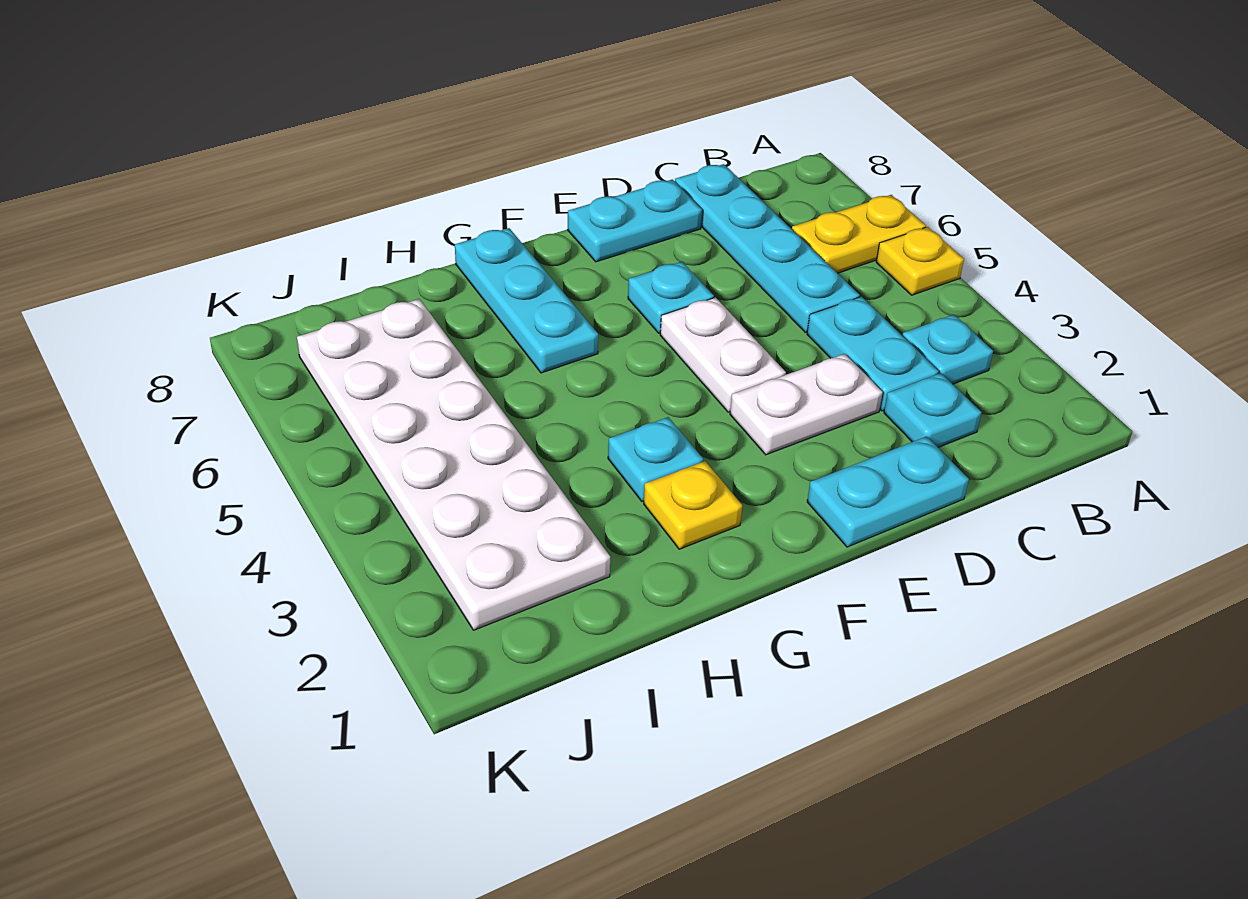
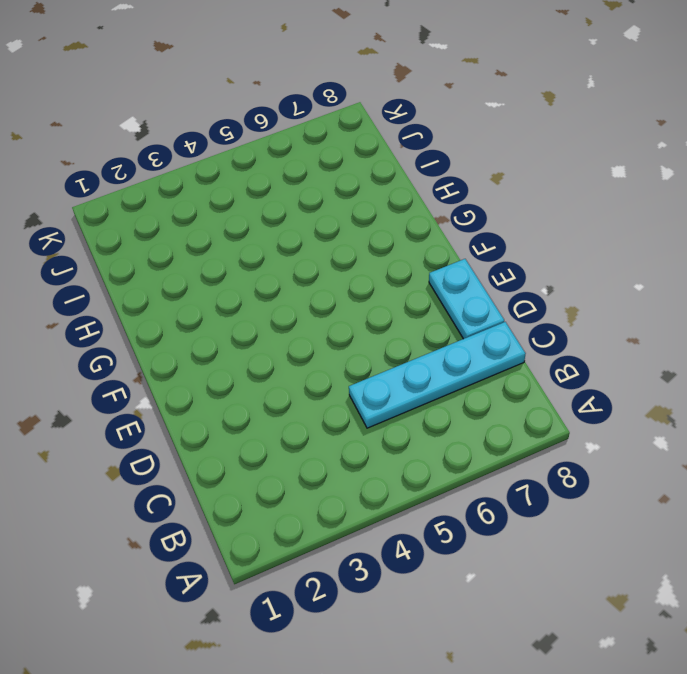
none -> yellow plate A5 level 1
none -> yellow plate A6:B6 level 1
none -> cyan plate B3 level 1

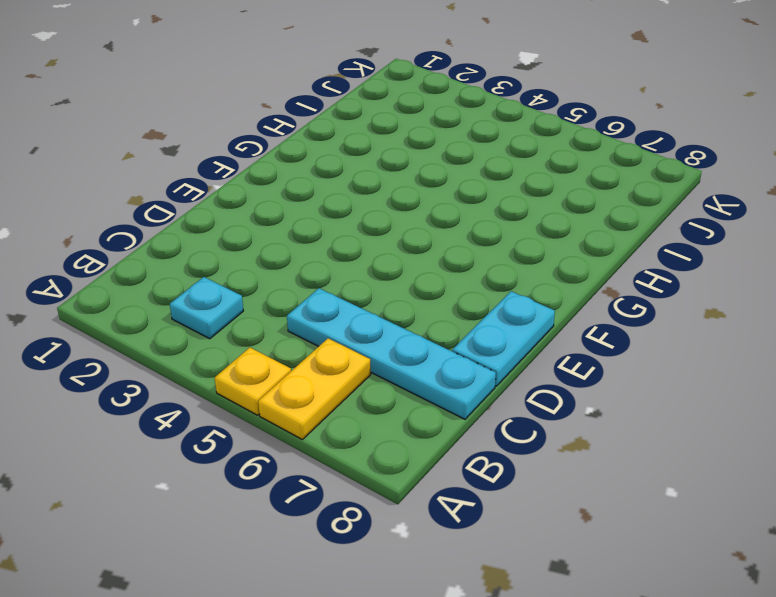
none -> cyan plate C2 level 1
none -> cyan plate C3:C4 level 1
none -> cyan plate D1:E1 level 1

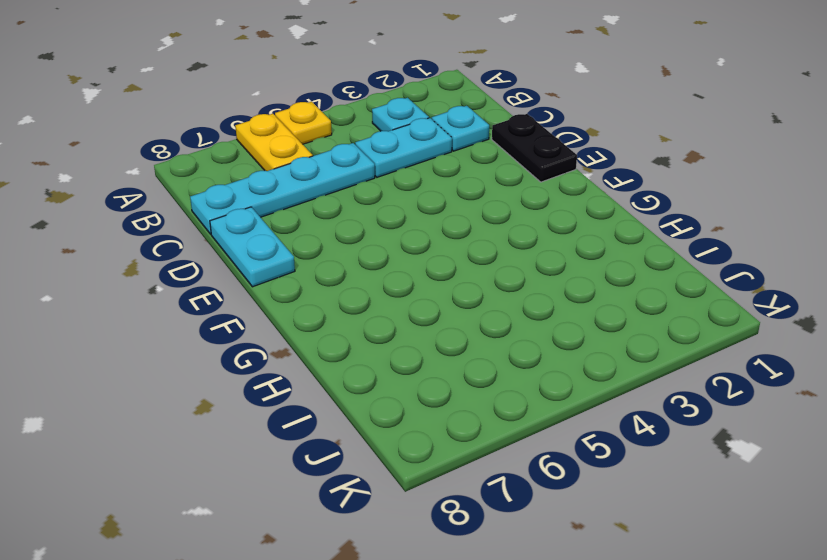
black plate D1:E1 level 1 -> cyan plate D1:E1 level 1
none -> white plate D3:E3 level 1
none -> white plate E4:E5 level 1
none -> cyan plate E6 level 1

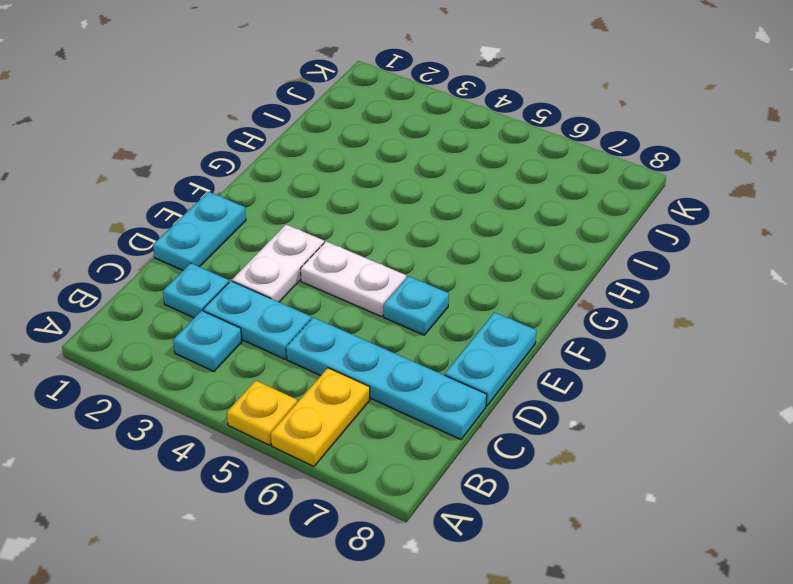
none -> yellow plate G2 level 1
none -> cyan plate G3 level 1
none -> cyan plate G6:G8 level 1

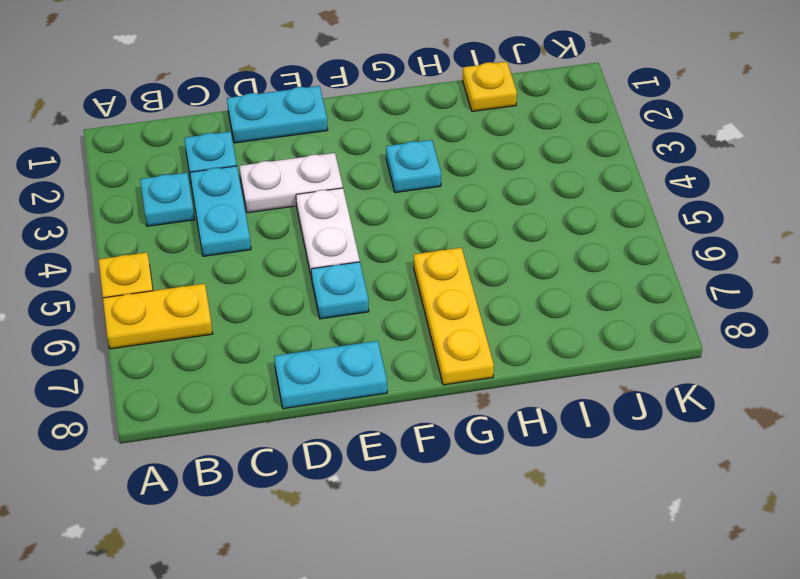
yellow plate G6:G8 level 1 -> cyan plate G6:G8 level 1
yellow plate I1 level 1 -> yellow plate G2 level 1
none -> cyan plate C5:C8 level 1
none -> white plate I2:J7 level 1

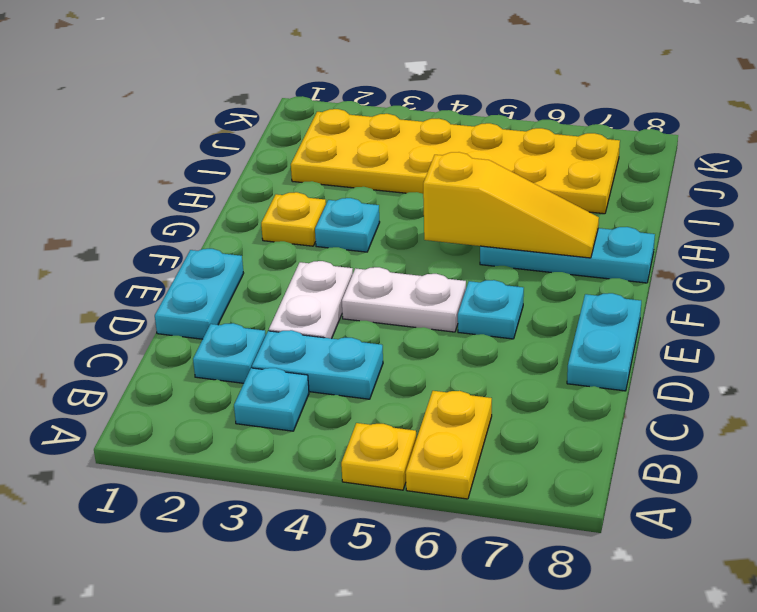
yellow slope G5:G7 level 2 top 5 -> none
yellow plate I2:J7 level 1 -> white plate I2:J7 level 1
none -> cyan plate C5:C8 level 1

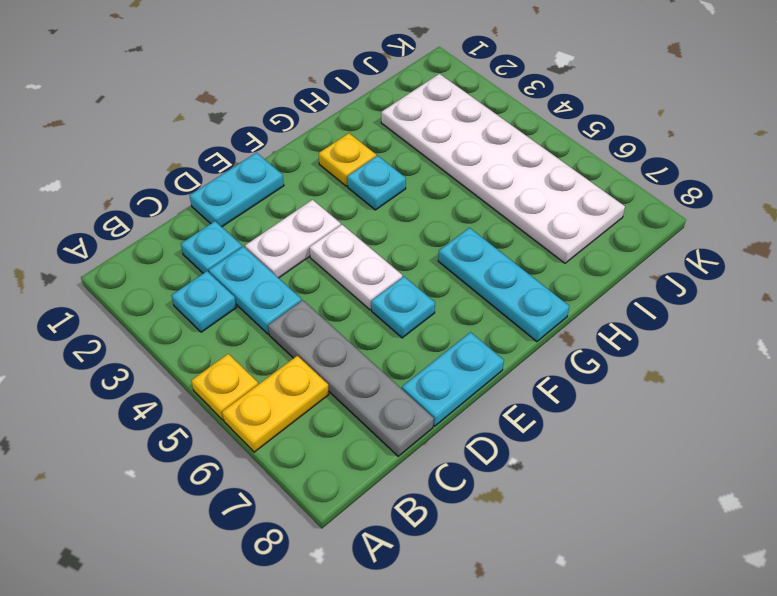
grey plate C5:C8 level 1 -> cyan plate C5:C8 level 1

